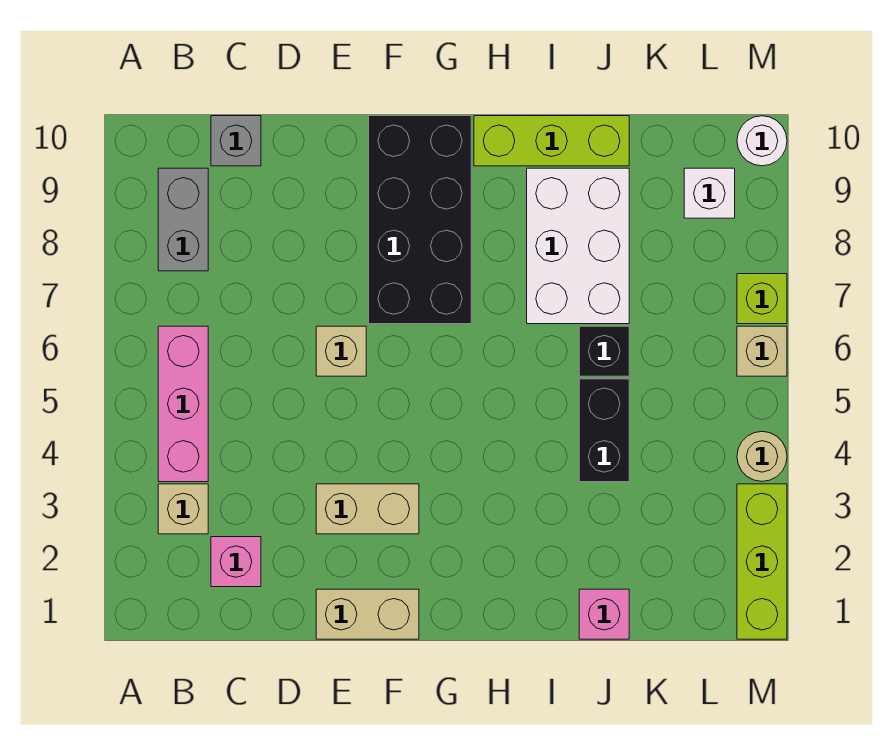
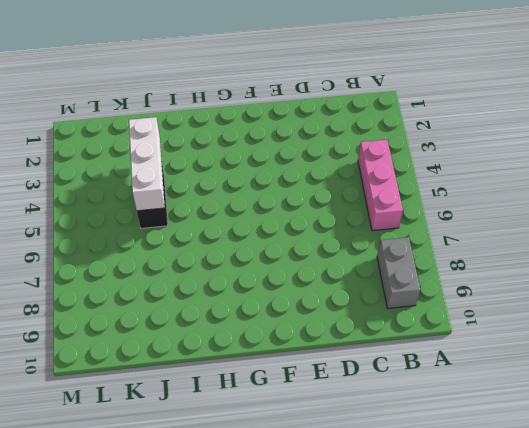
white brick J3:J5 level 2 -> none
none -> tan brick B3 level 1
none -> pink brick C2 level 1
none -> grey brick C10 level 1

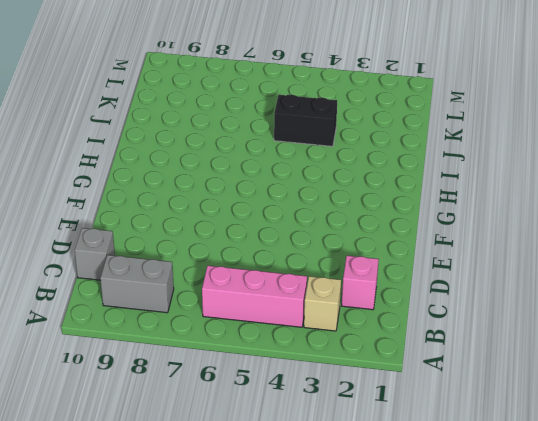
none -> tan brick E1:F1 level 1
none -> tan brick E3:F3 level 1
none -> tan brick E6 level 1

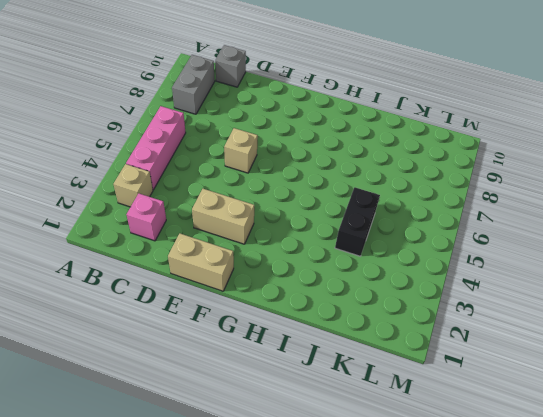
none -> black brick F7:G10 level 1
none -> lime brick H10:J10 level 1
none -> white brick I7:J9 level 1

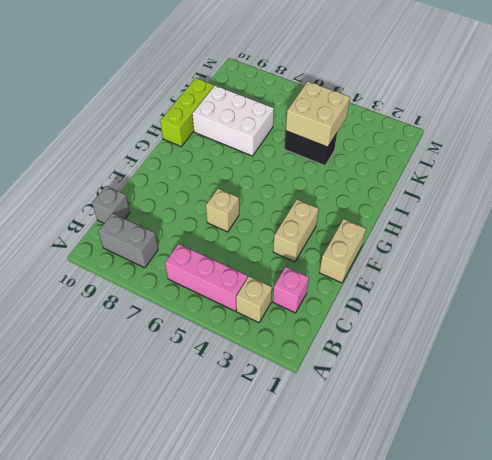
tan brick J4:K5 level 2 -> none
none -> black brick F7:G10 level 1
none -> pink brick J1 level 1
none -> black brick J6 level 1

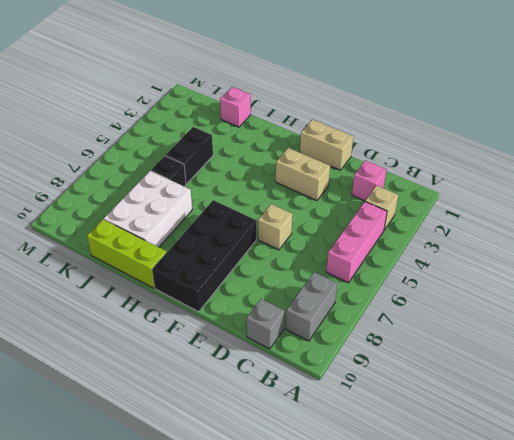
none -> white brick L9 level 1
none -> lime brick M1:M3 level 1
none -> tan round brick M4 level 1

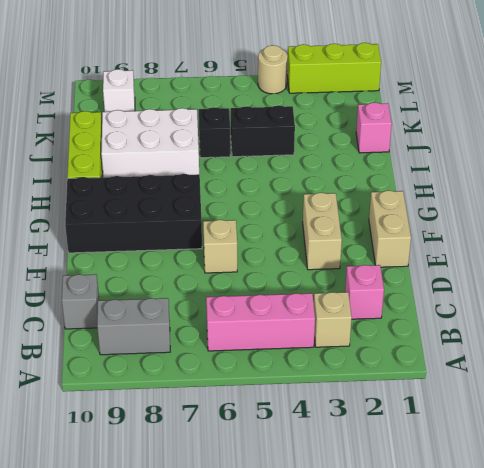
none -> tan brick M6 level 1
none -> lime brick M7 level 1
none -> white round brick M10 level 1

